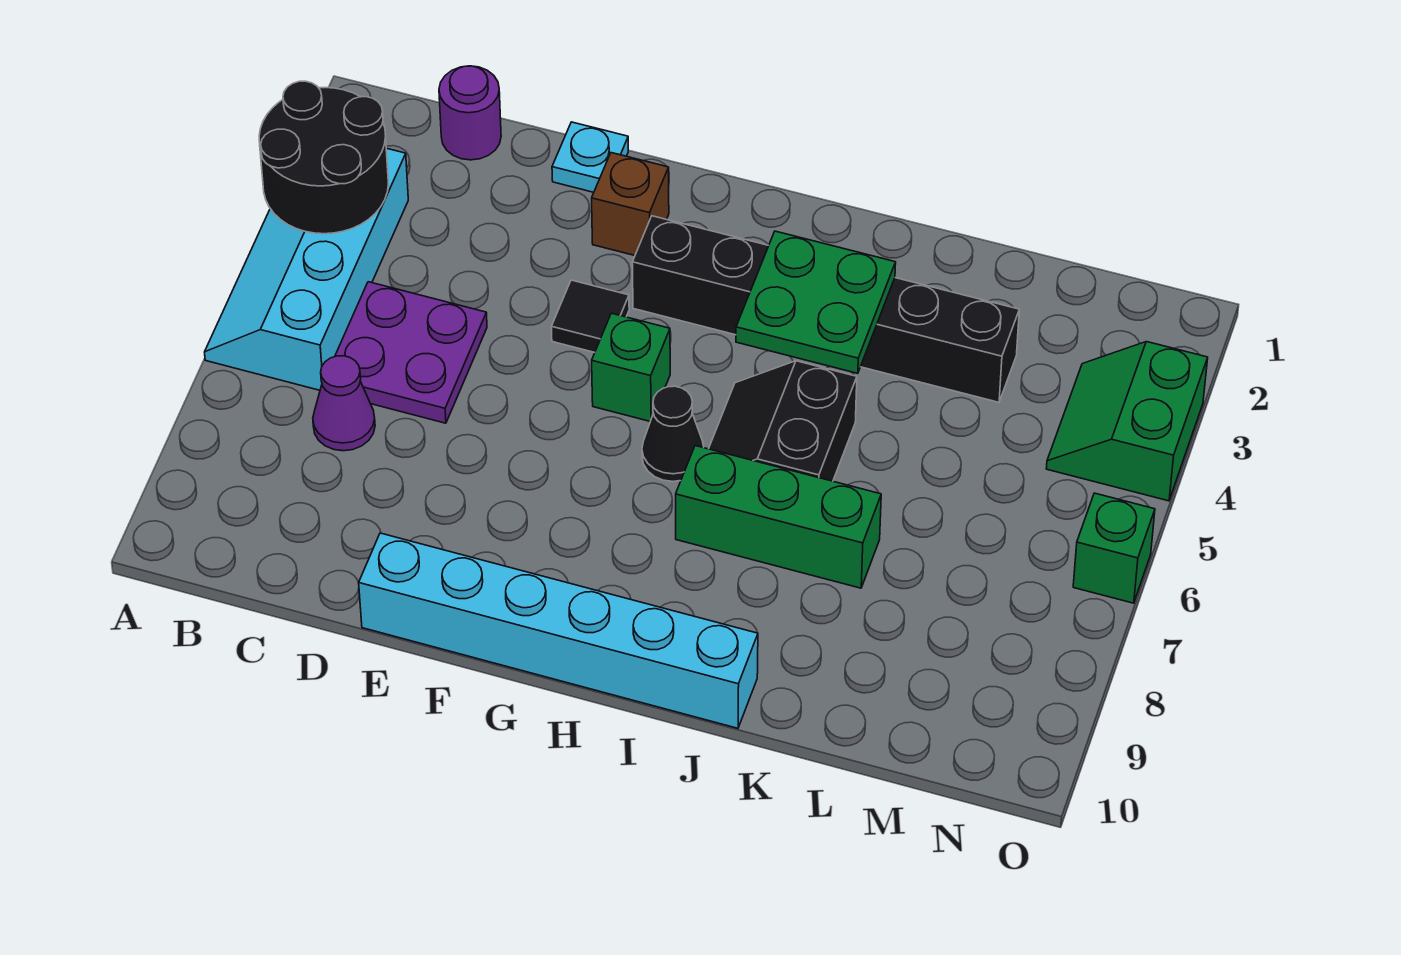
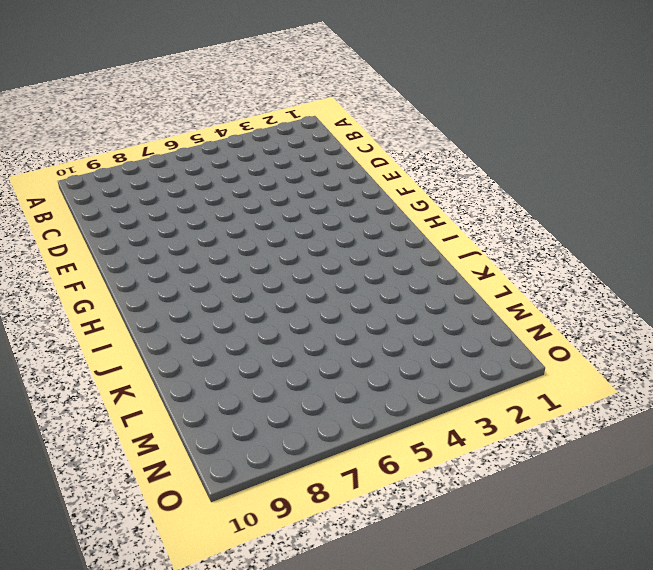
none -> cyan slope A3:B6 level 1 top B
none -> purple round brick C1 level 1
none -> purple plate C5:D6 level 1

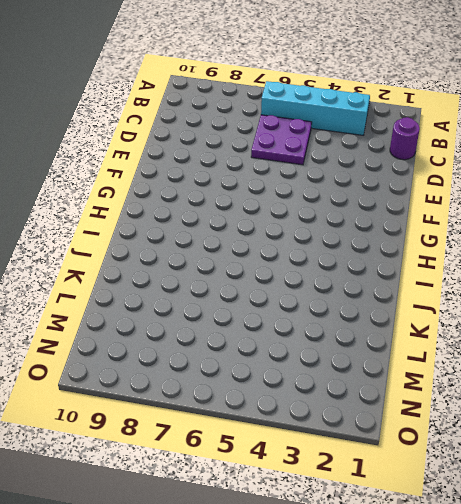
none -> purple cone C7 level 1
none -> cyan plate E1 level 1
none -> cyan brick E10:J10 level 1

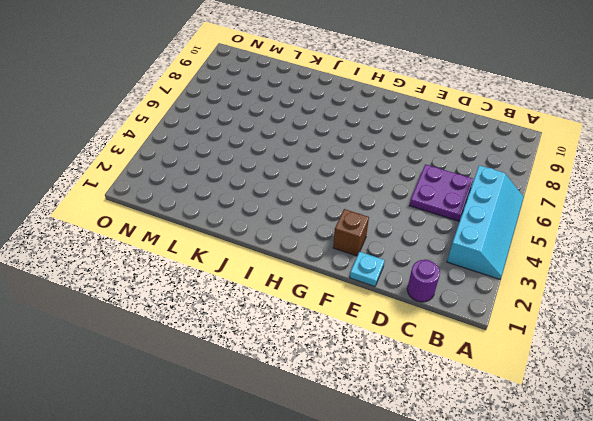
none -> purple cone C7 level 1
none -> cyan brick E10:J10 level 1
none -> black tile F4 level 1

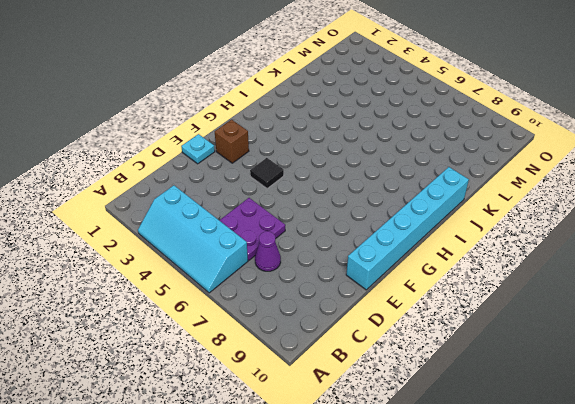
none -> purple round brick C1 level 1
none -> black brick G3:L3 level 1
none -> green brick G5 level 1

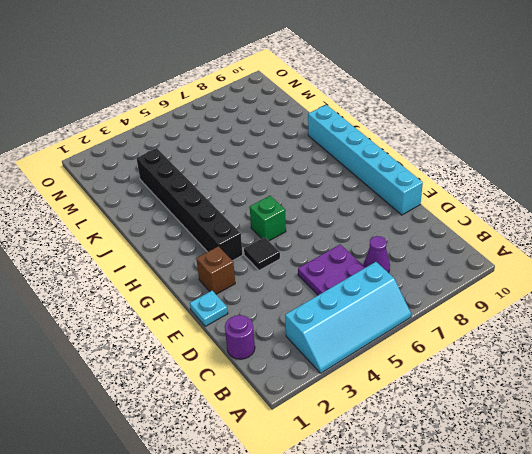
none -> black cone H6 level 1
none -> black slope I5:J6 level 1 top J
none -> green brick I7:K7 level 1

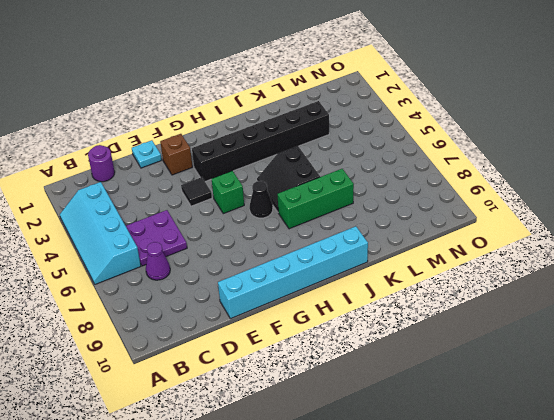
none -> green slope N3:O4 level 1 top O
none -> green brick O6 level 1
none -> black round brick A3:B4 level 2

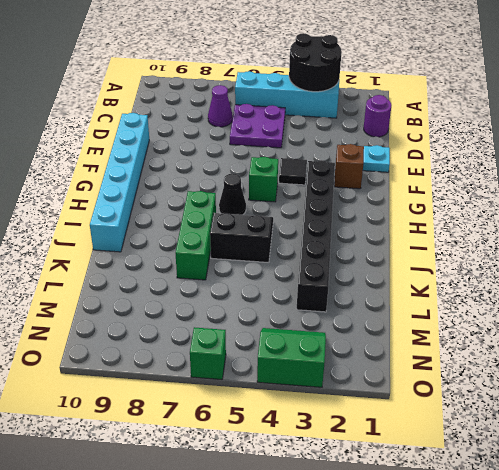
none -> green plate I3:J4 level 2

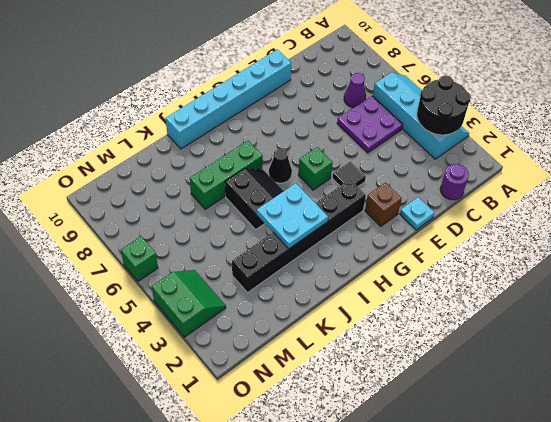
cyan plate I3:J4 level 2 -> green plate I3:J4 level 2

